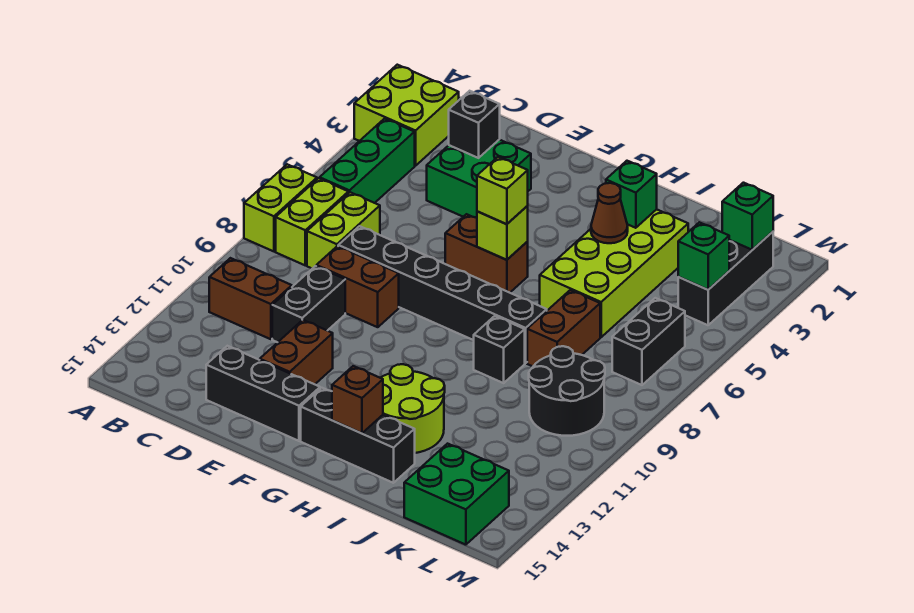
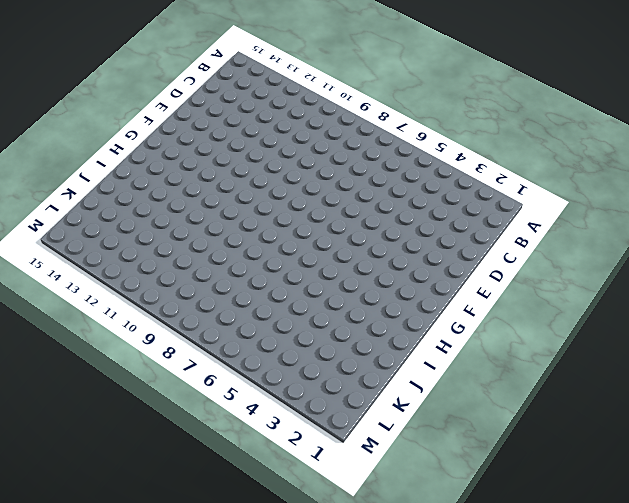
none -> lime brick A2:B3 level 1
none -> lime brick A7:A8 level 1
none -> green brick B4:B6 level 1
none -> lime brick B7:B8 level 1

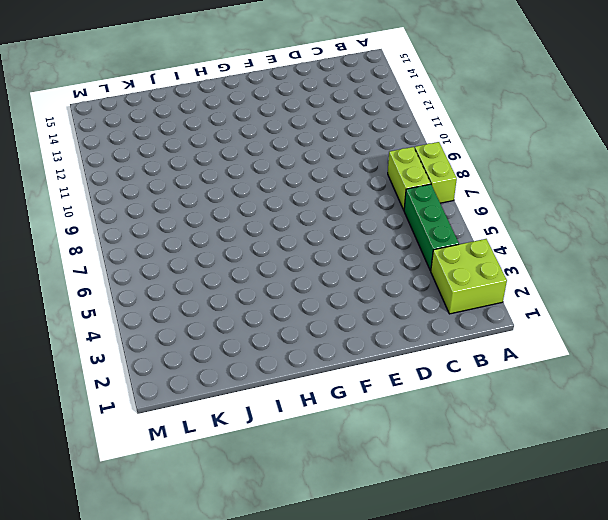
none -> brown brick B11:C11 level 1
none -> lime brick C7:C8 level 1
none -> green brick D3:E4 level 1
none -> black brick D8:I8 level 1

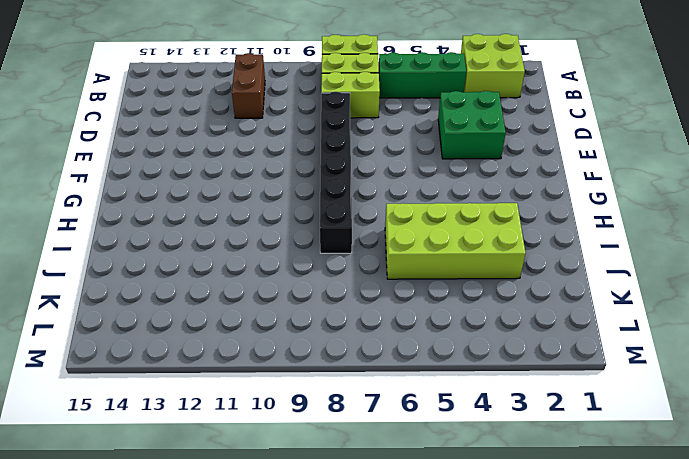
none -> brown brick D9:E9 level 1
none -> black brick D10:D11 level 1
none -> black brick D14:F14 level 1
none -> brown brick E12:E13 level 1

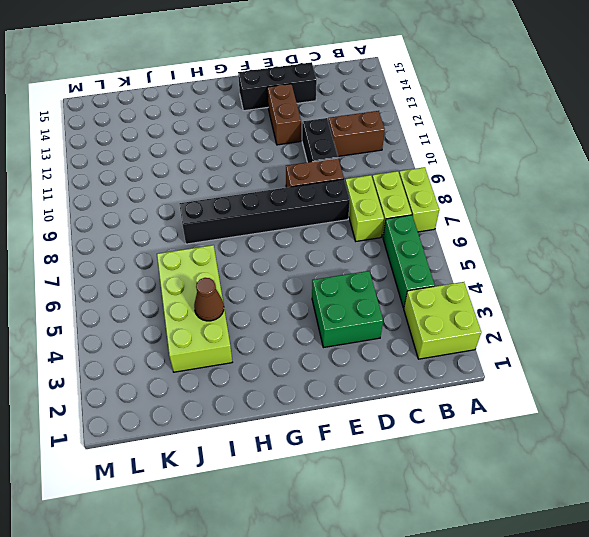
none -> brown brick F6:G6 level 1
none -> black brick G14:I14 level 1
none -> lime round brick H12:I13 level 1
none -> black brick I9 level 1

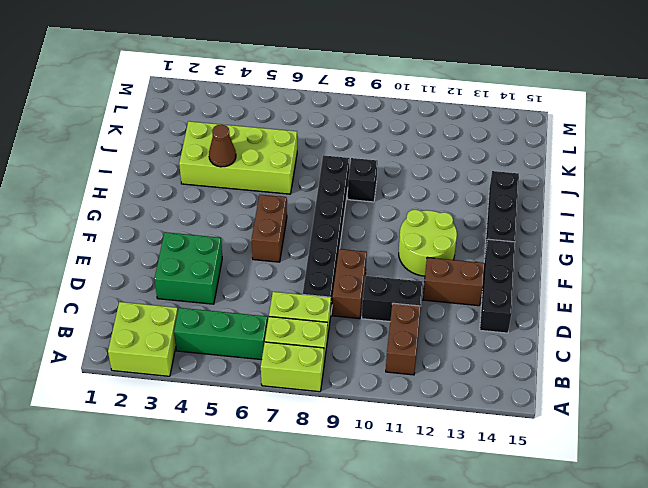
lime round brick F11:G12 level 1 -> lime round brick H12:I13 level 1
none -> brown brick J7:J8 level 1
none -> black round brick K9:L10 level 1
none -> green brick K14:L15 level 1
none -> black brick L2:L4 level 1

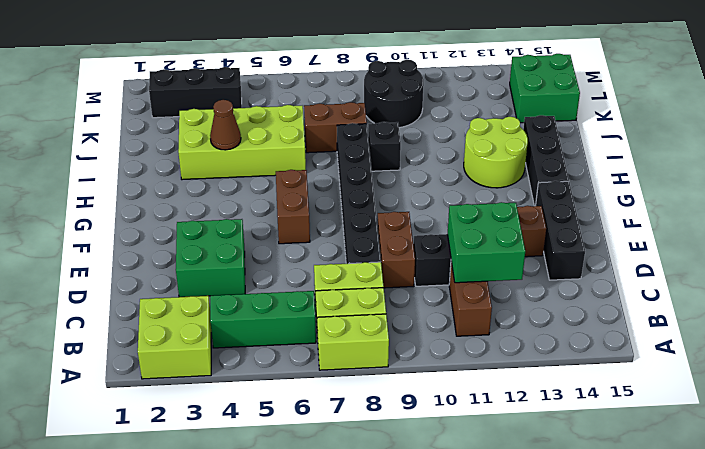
green brick C11:D12 level 2 -> none
none -> black brick L6:L7 level 1
none -> black brick D3 level 2
none -> lime brick G6 level 2
none -> brown brick H14 level 2

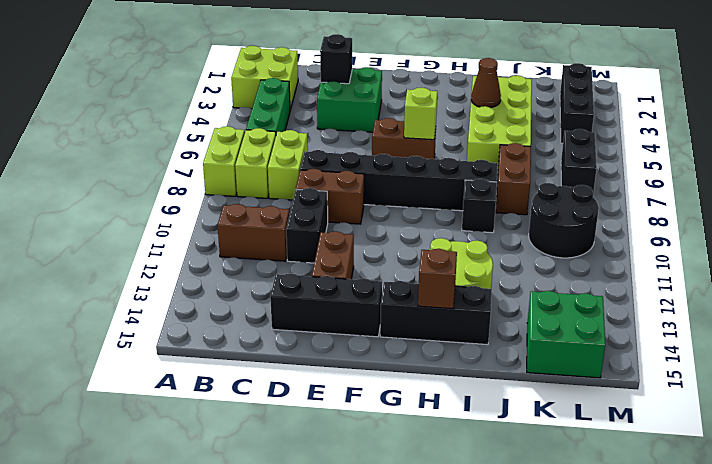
none -> green brick I3 level 2
none -> green brick L2 level 2
none -> green brick L4 level 2
none -> lime brick G6 level 3

